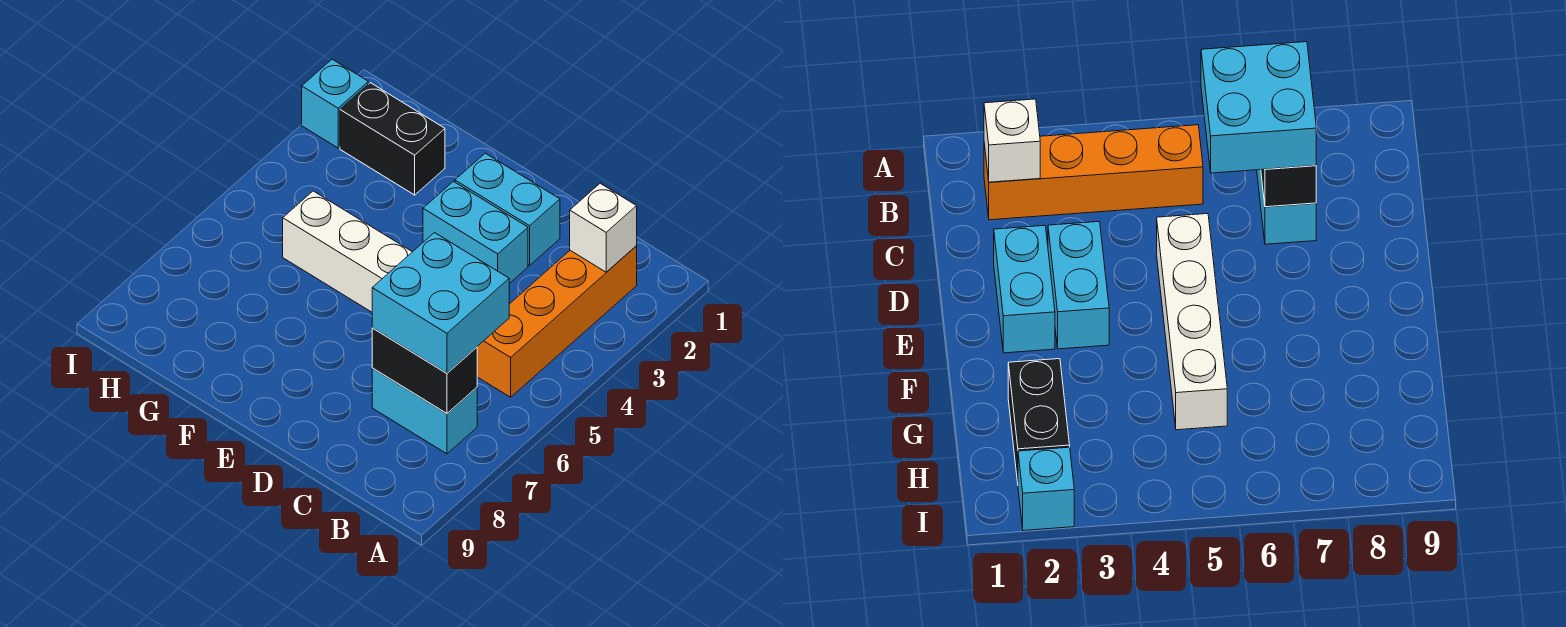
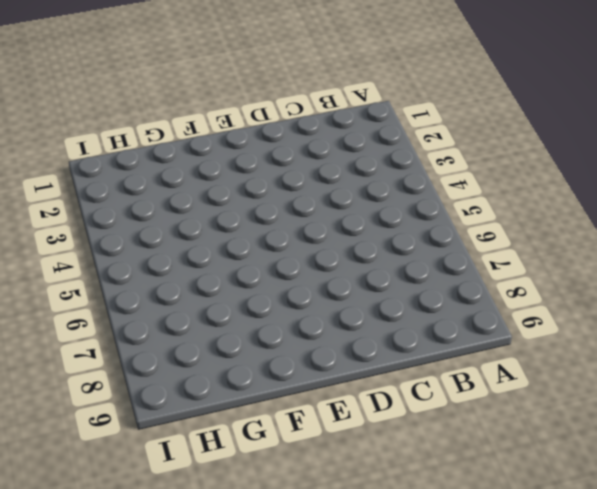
none -> orange brick B2:B5 level 1
none -> cyan brick B7:C7 level 1

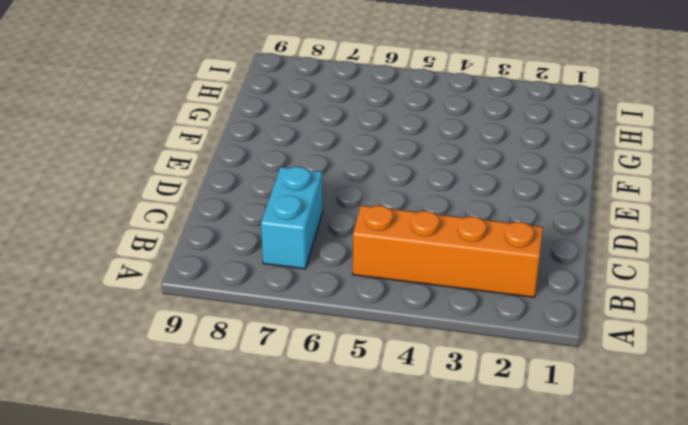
none -> cyan brick D2:E2 level 1
none -> cyan brick D3:E3 level 1

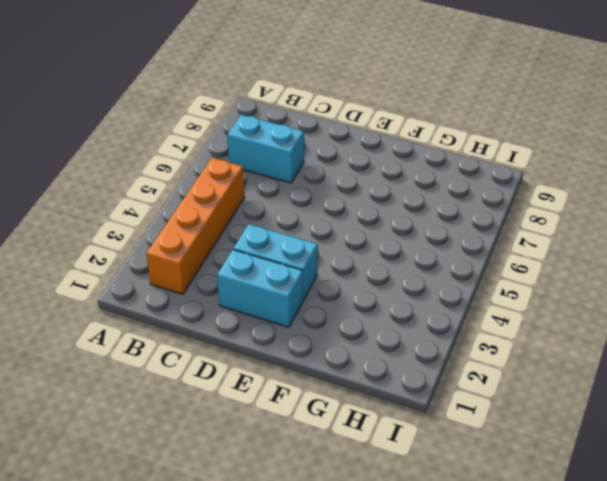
none -> white brick D5:G5 level 1
none -> black brick G2:H2 level 1

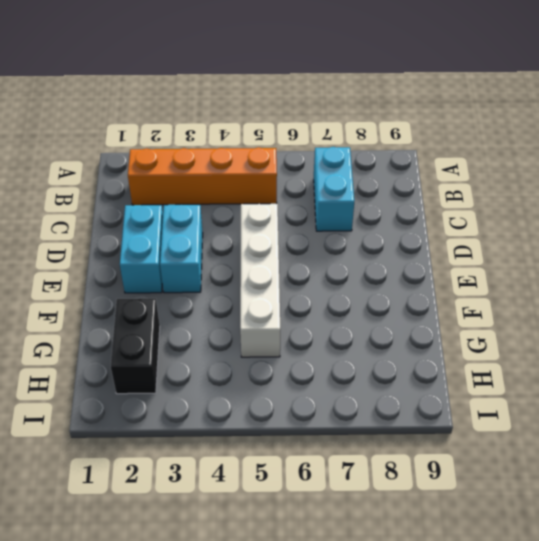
none -> cyan brick I2 level 1
none -> white brick B2 level 2

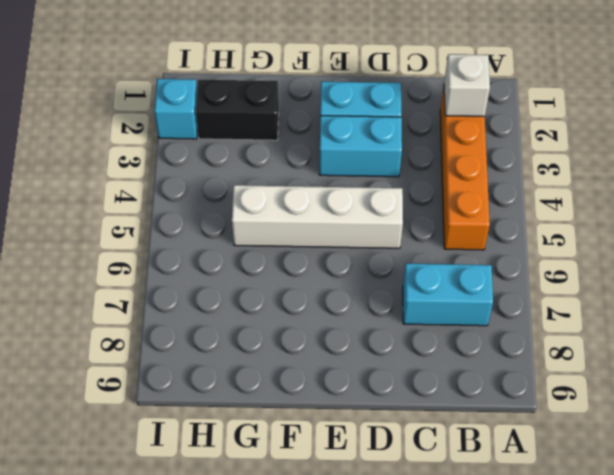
none -> black brick B7:C7 level 2
none -> cyan brick B6:C7 level 3

